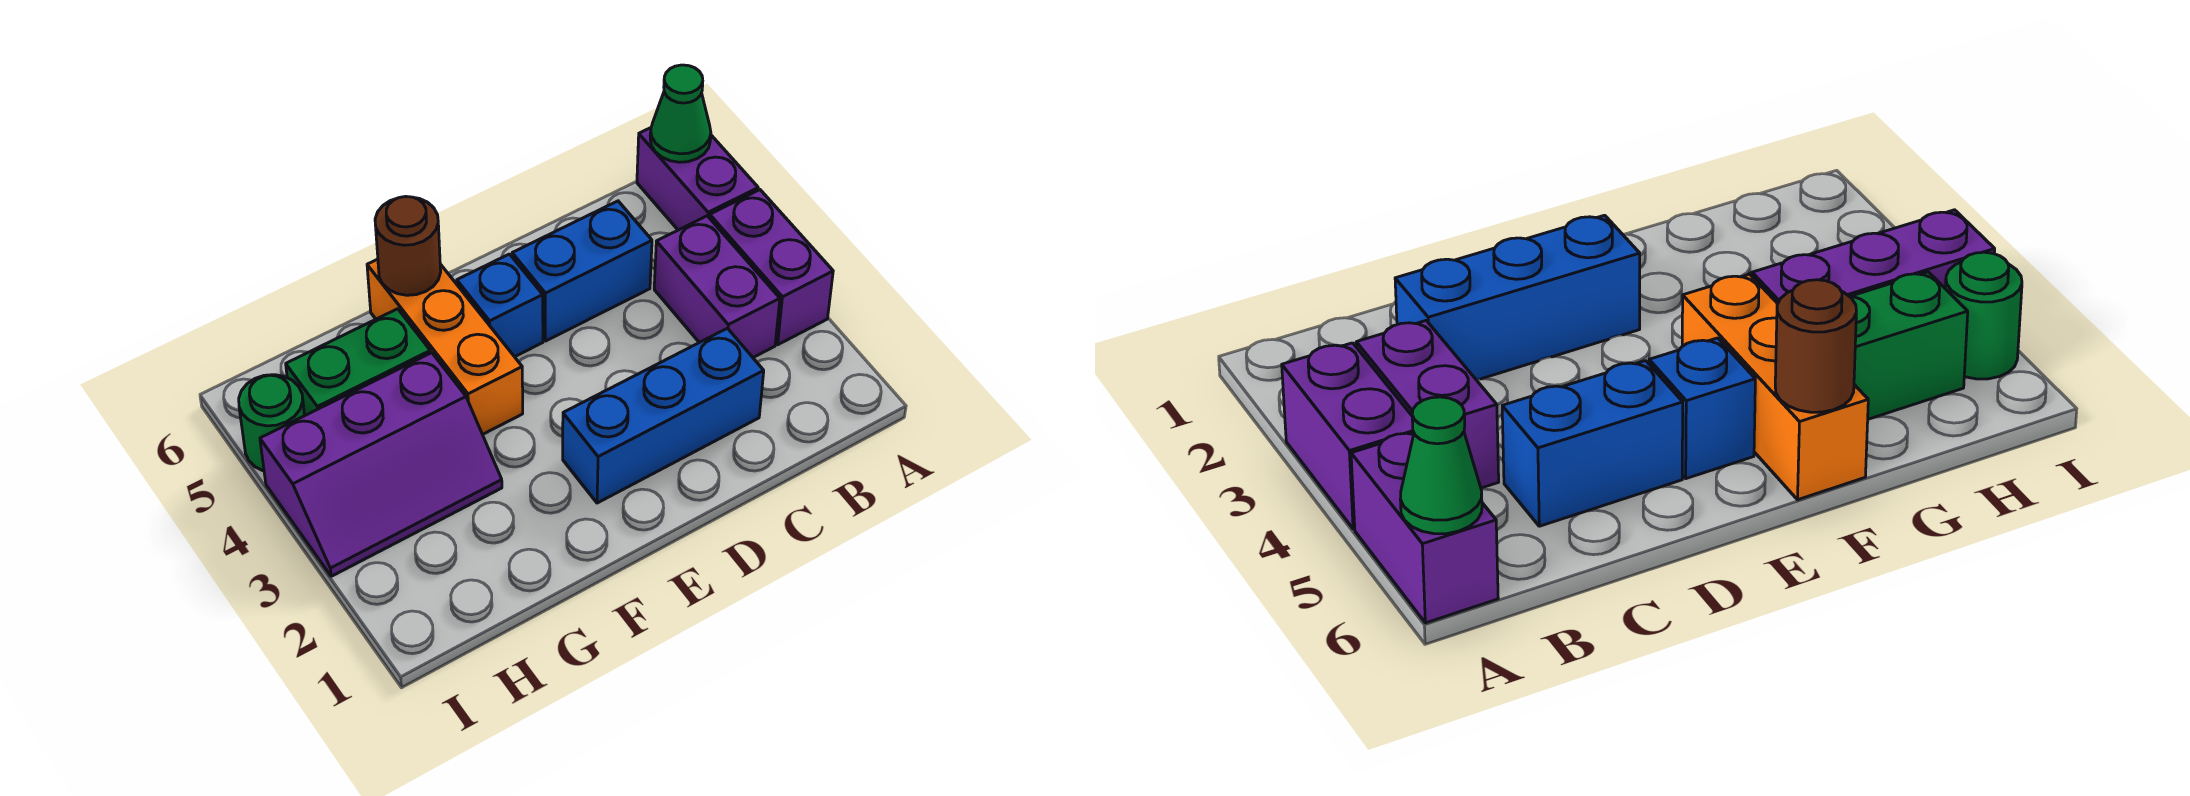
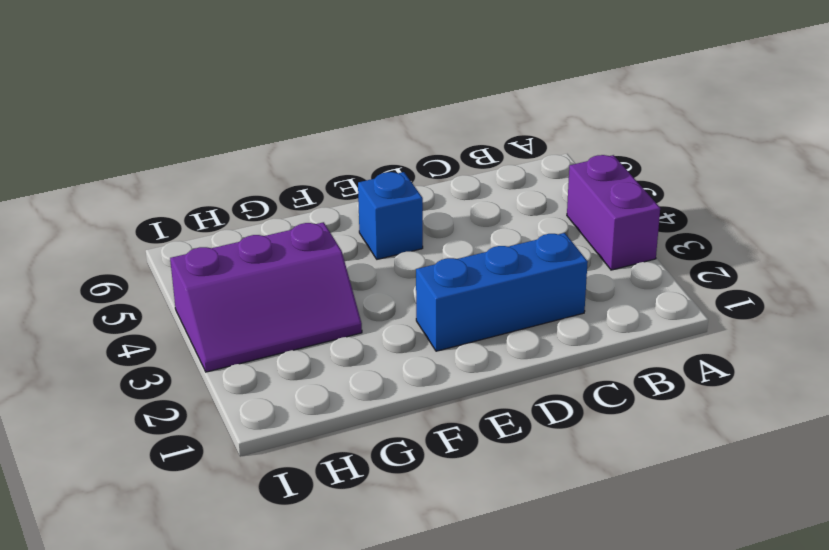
none -> purple brick A5:A6 level 1
none -> purple brick B3:B4 level 1
none -> blue brick C5:D5 level 1

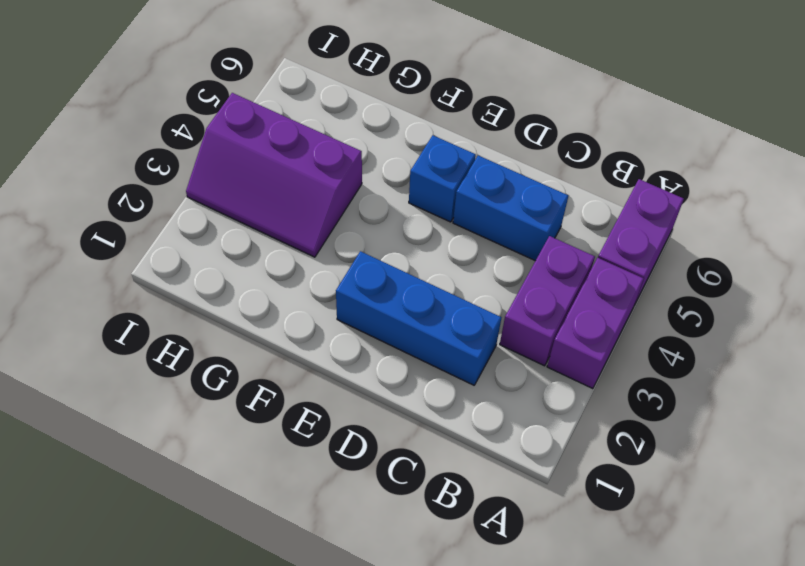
none -> orange brick F4:F6 level 1
none -> green brick G5:H5 level 1
none -> green round brick I5 level 1

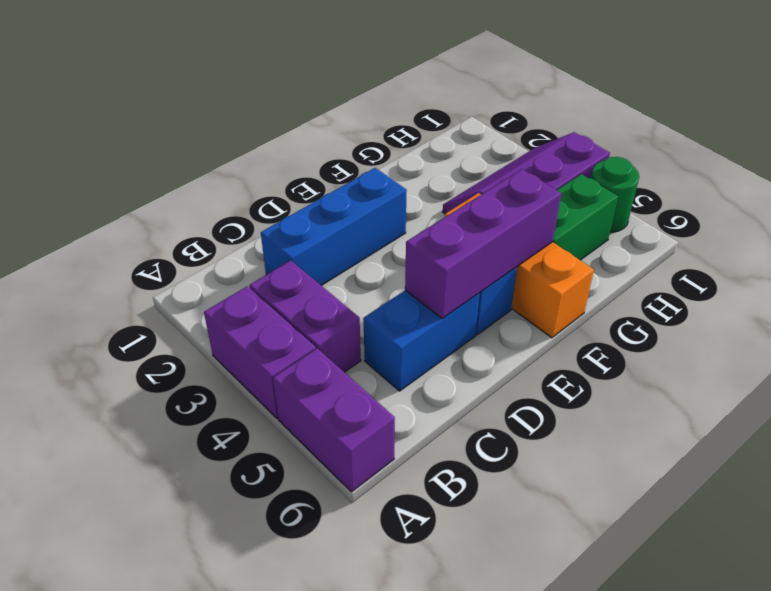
purple brick D5:F5 level 2 -> none
none -> green cone A6 level 2
none -> brown round brick F6 level 2

